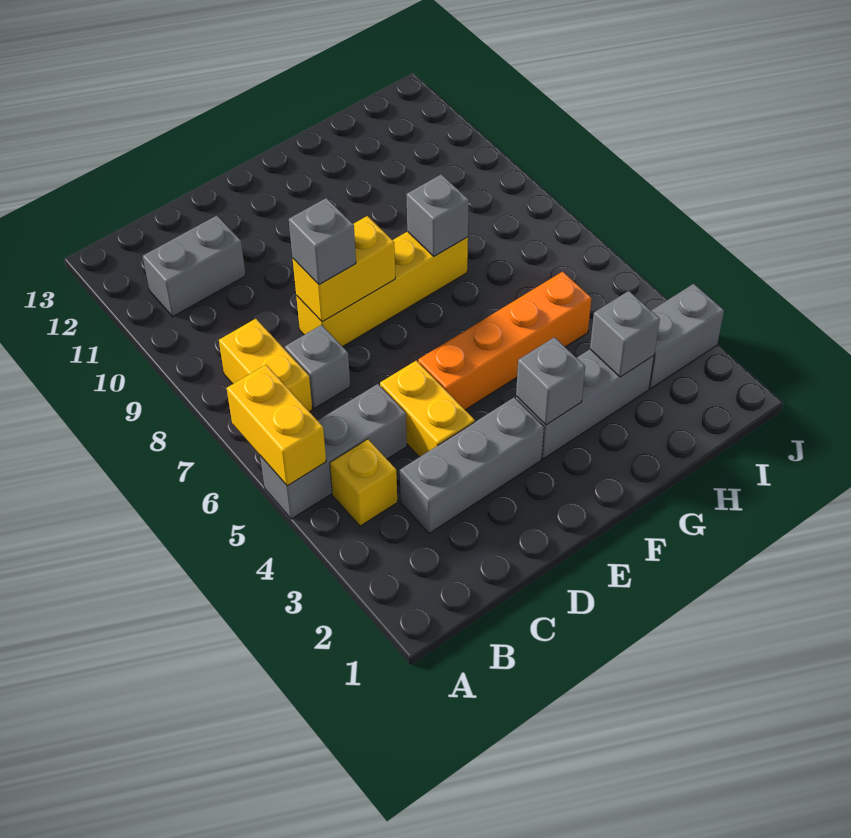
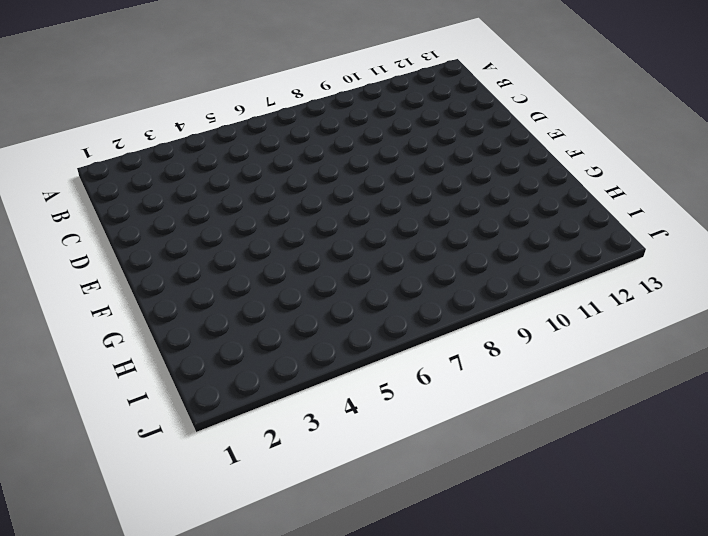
none -> grey brick A5:C5 level 1
none -> yellow brick B4 level 1
none -> yellow brick B7:B8 level 1

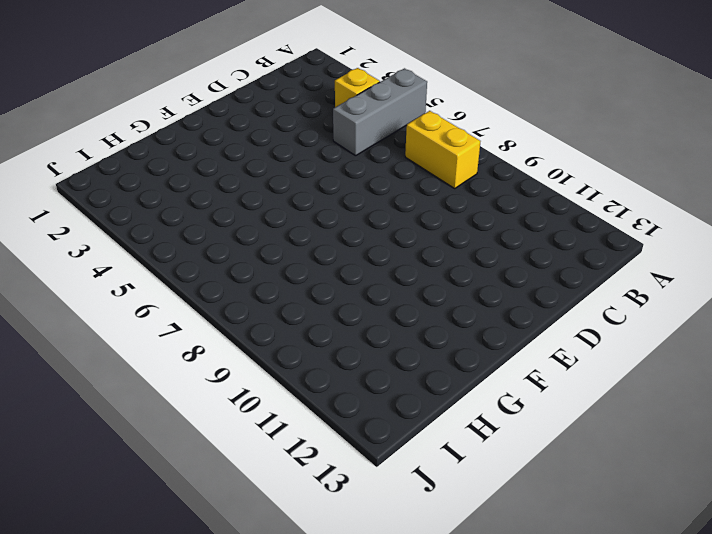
none -> grey brick B11:C11 level 1
none -> grey brick C3:E3 level 1
none -> grey brick C7 level 1

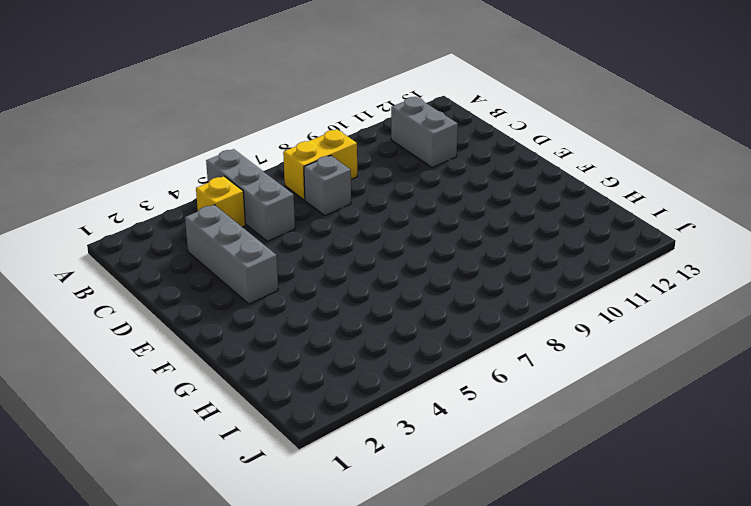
none -> yellow brick D4:D5 level 1
none -> yellow brick D8:G8 level 1
none -> orange brick E5:H5 level 1

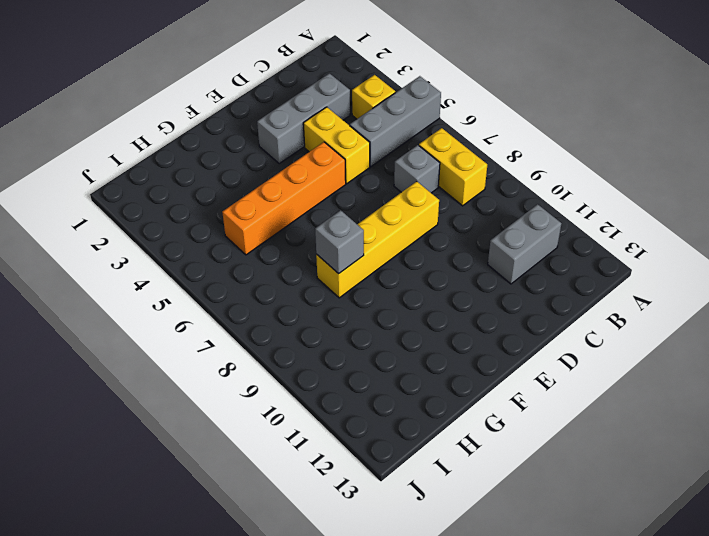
none -> grey brick F3:H3 level 1
none -> grey brick I3:J3 level 1
none -> yellow brick A5:A6 level 2

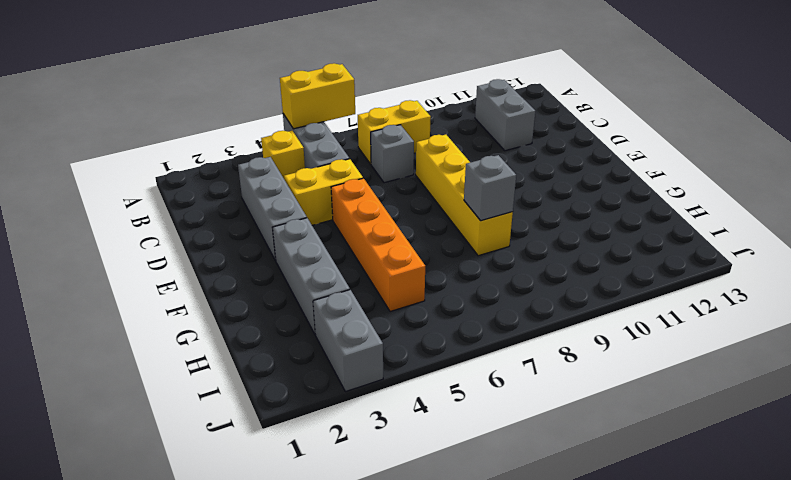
none -> yellow brick D8:E8 level 2
none -> grey brick F3 level 2
none -> grey brick H3 level 2

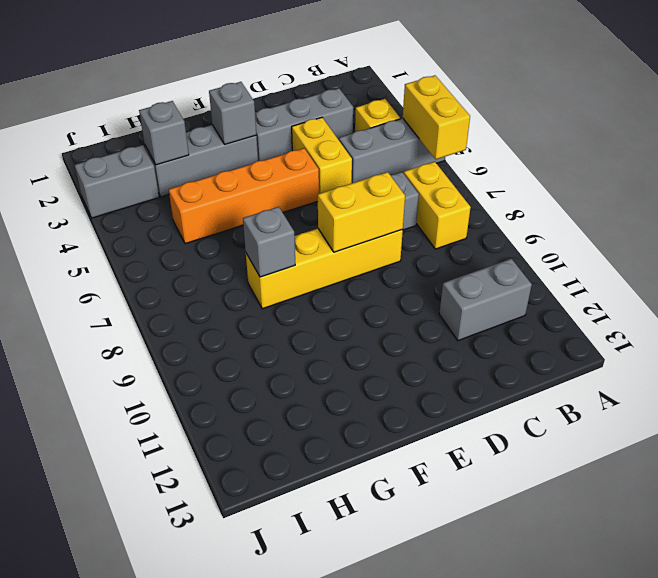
none -> grey brick D8 level 3

